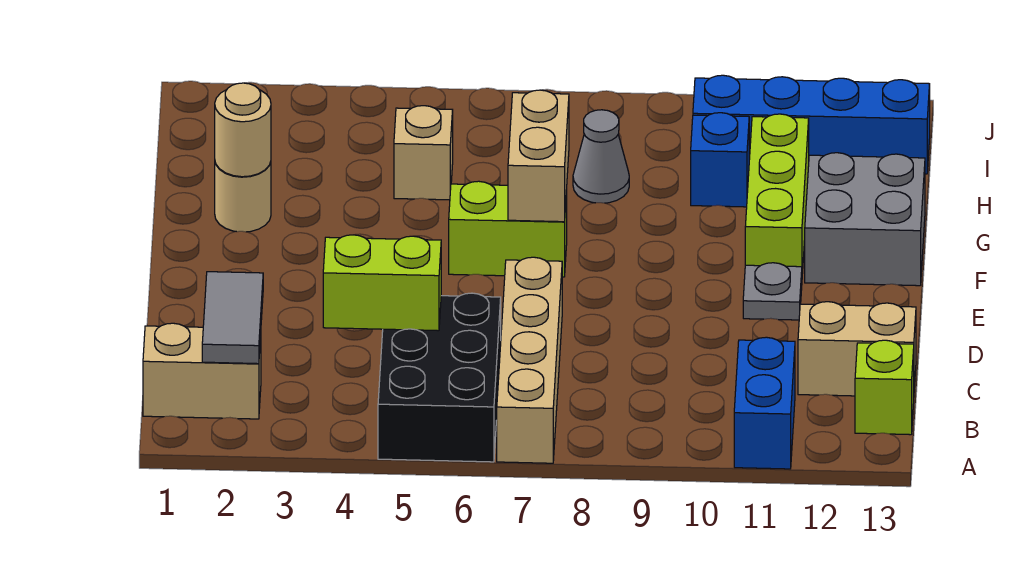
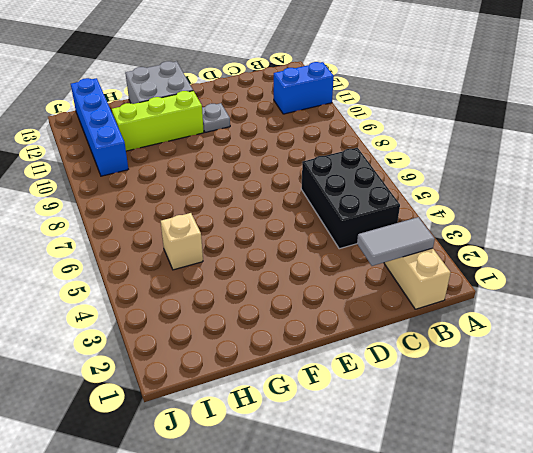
black brick B4:C6 level 1 -> black brick A5:C6 level 1
none -> tan brick A7:D7 level 1
none -> lime brick B13 level 1
none -> tan brick C12:C13 level 1

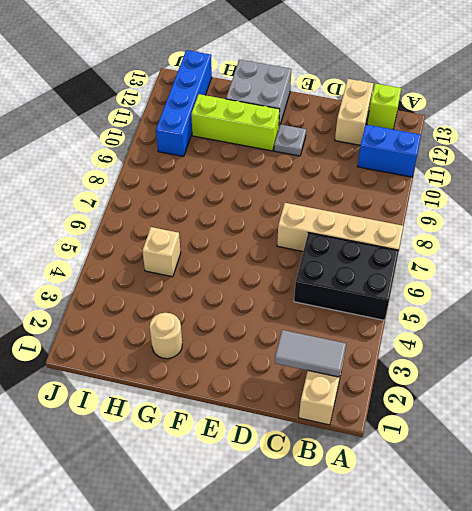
none -> lime brick F6:F7 level 1
none -> grey cone H8 level 1
none -> blue brick H10 level 1

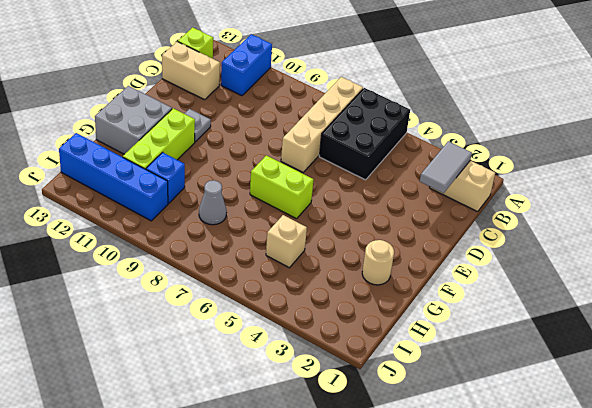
none -> lime brick C4:C5 level 2
none -> tan brick F7:G7 level 2
none -> tan round brick G2 level 2

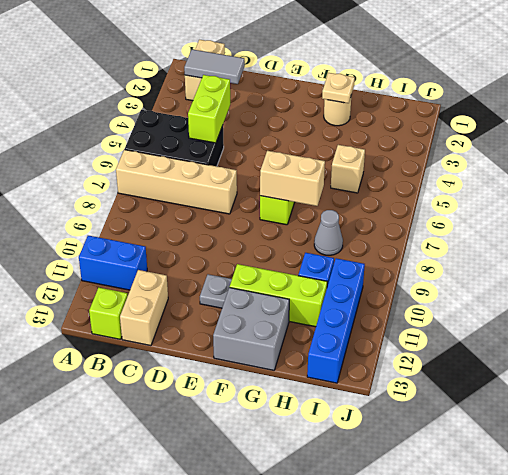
tan plate G2 level 2 -> tan round brick G2 level 2

